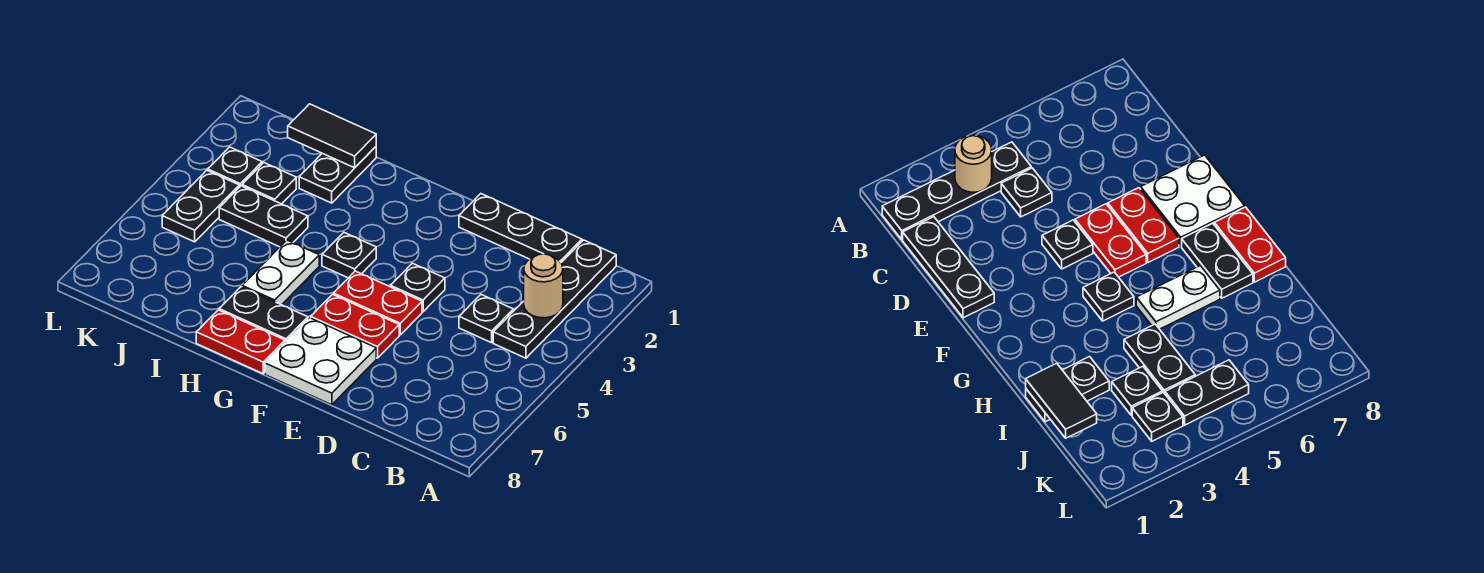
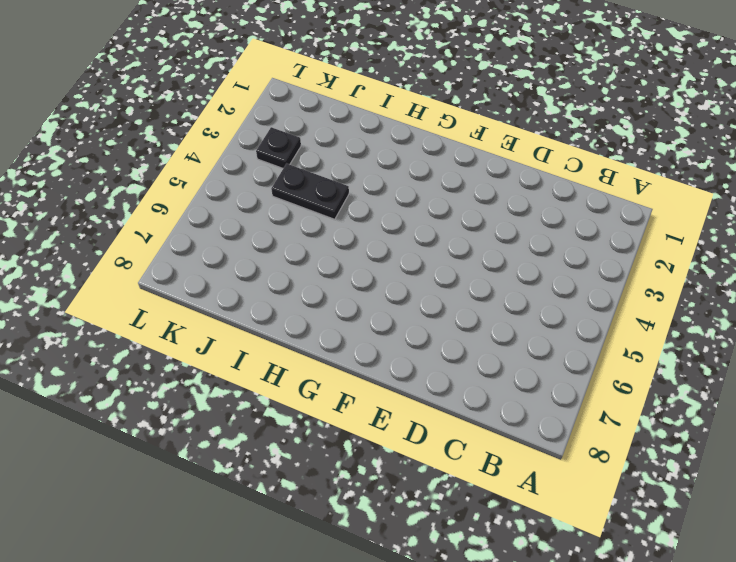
none -> black plate B1:B4 level 1
none -> black plate C1:E1 level 1
none -> black plate C4 level 1

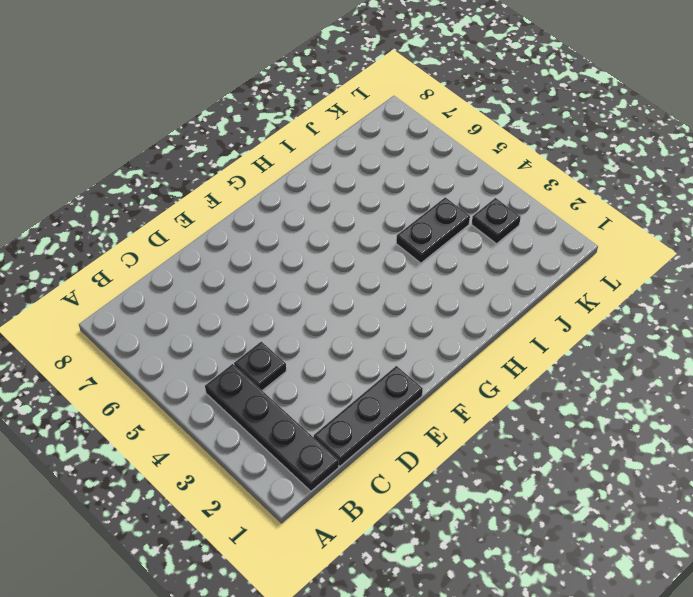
none -> black plate E4 level 1
none -> red plate E5:F5 level 1
none -> red plate E6:F6 level 1

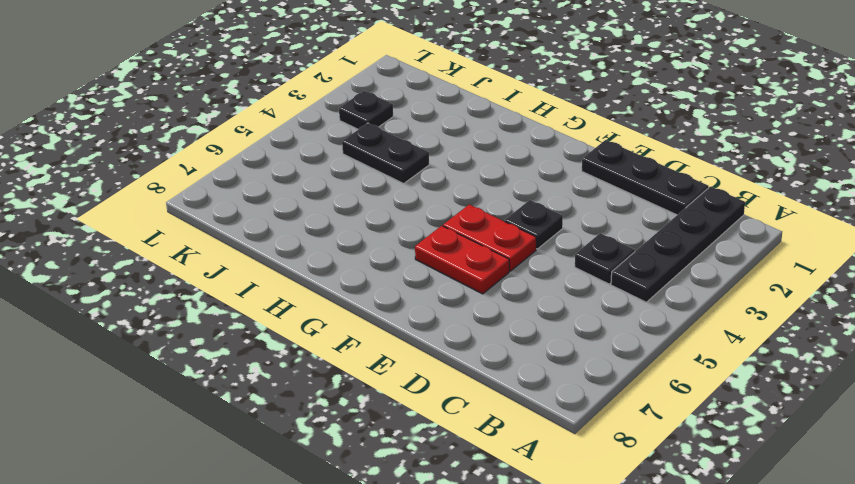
none -> white plate E7:F8 level 1
none -> black plate G4 level 1
none -> black plate G7:H7 level 1

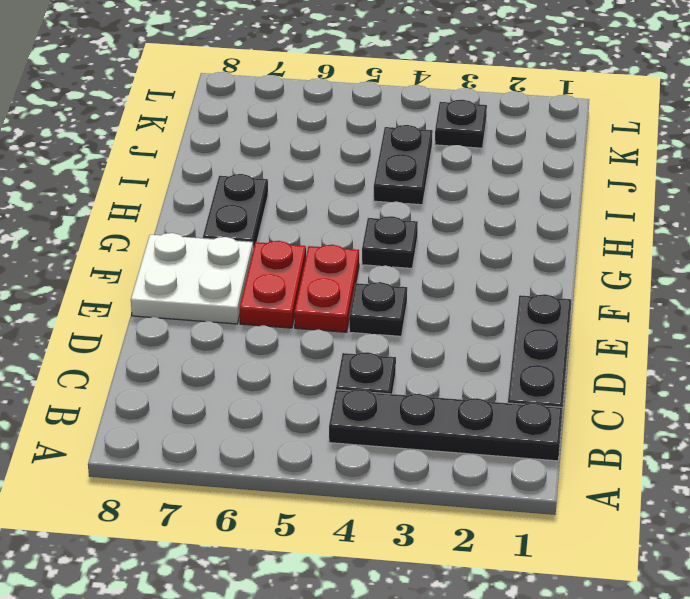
none -> red plate G8:H8 level 1
none -> white plate H5:H6 level 1
none -> black plate I1:I2 level 1

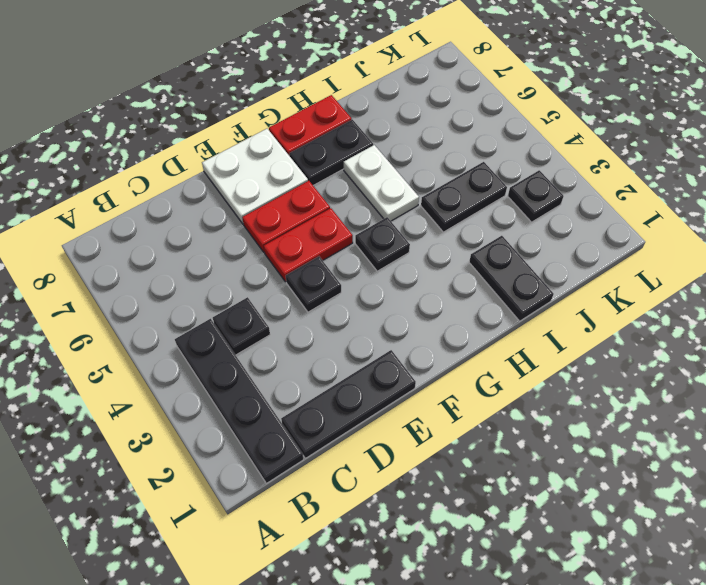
none -> black plate J3 level 1
none -> black plate K4:K5 level 1
none -> tan round brick B3 level 2

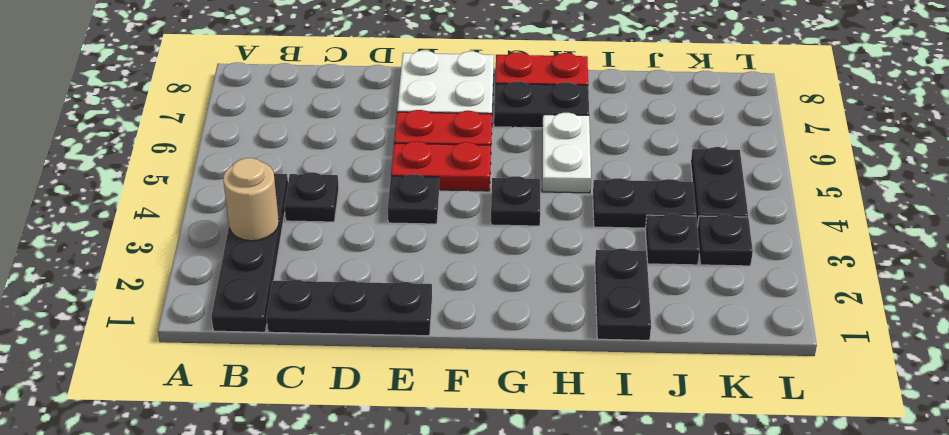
none -> black tile I1:J1 level 2

